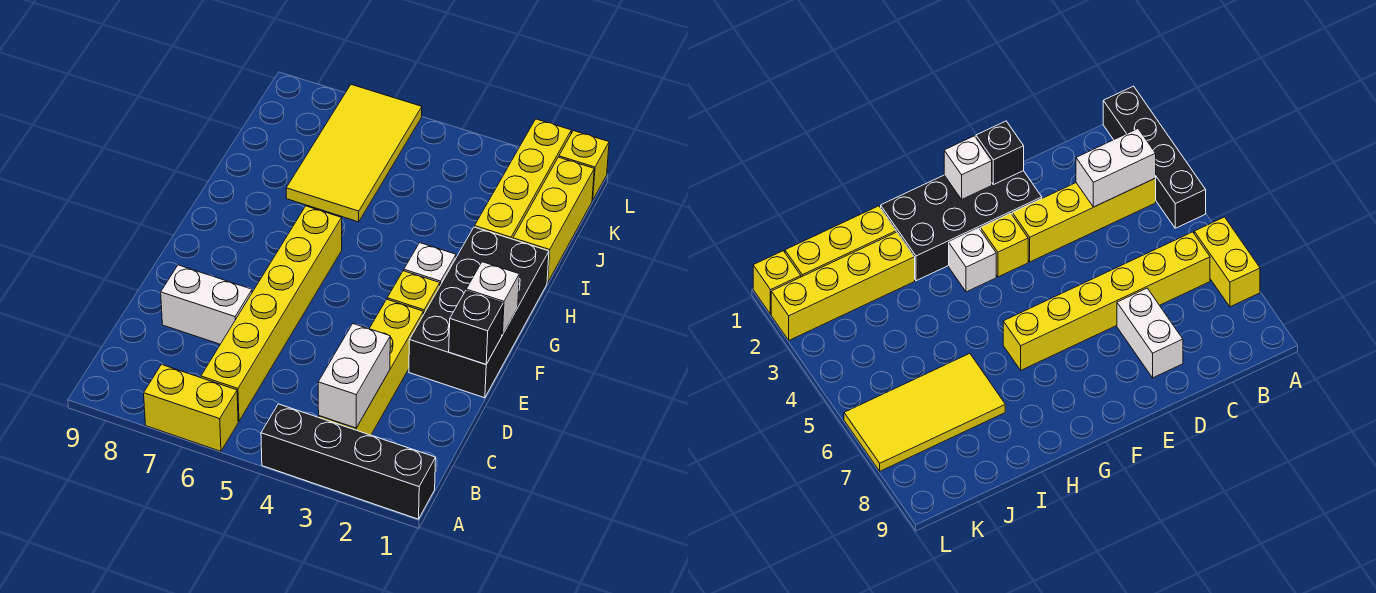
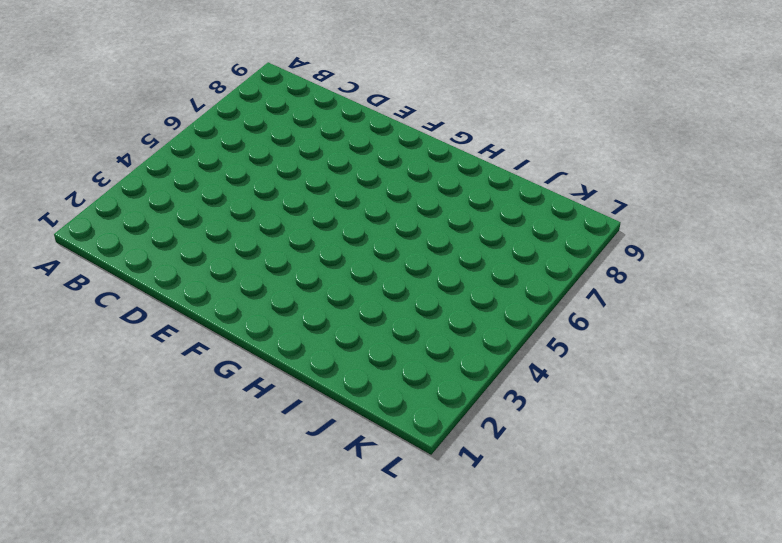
none -> black brick A1:A4 level 1
none -> yellow brick A6:A7 level 1
none -> yellow brick B3:E3 level 1

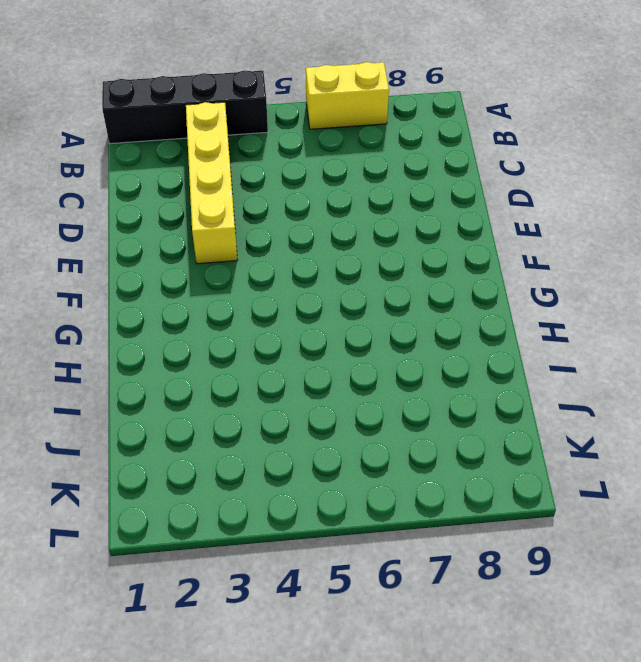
none -> yellow brick B6:G6 level 1
none -> white brick D7:D8 level 1
none -> black brick E1:H2 level 1

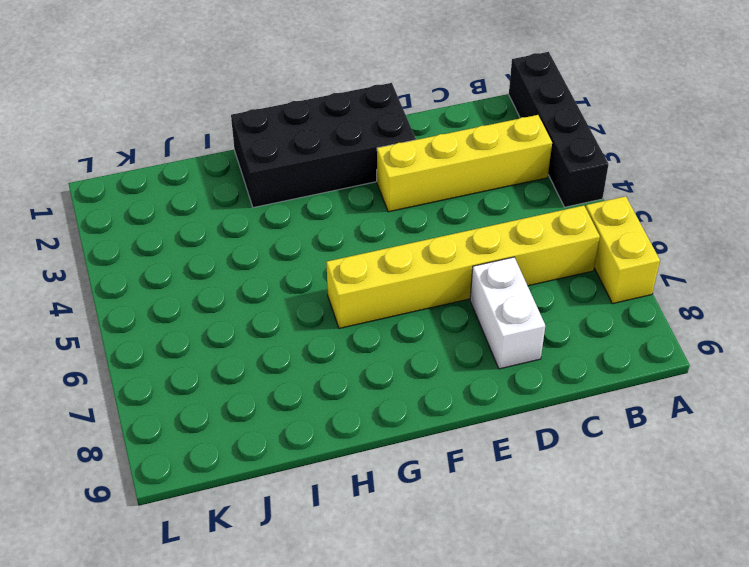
none -> yellow brick F3 level 1
none -> white brick G3 level 1
none -> yellow brick I1:K1 level 1

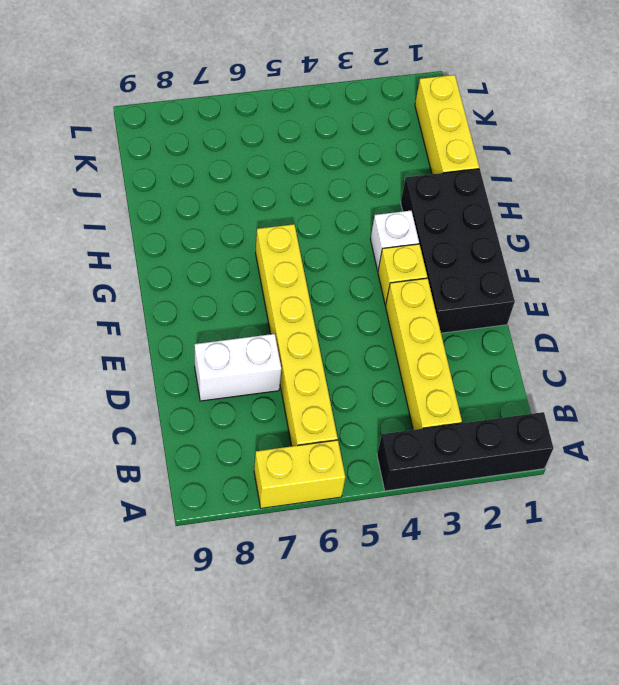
none -> yellow brick I2:L2 level 1
none -> yellow tile I6:L7 level 1
none -> yellow brick L1 level 1

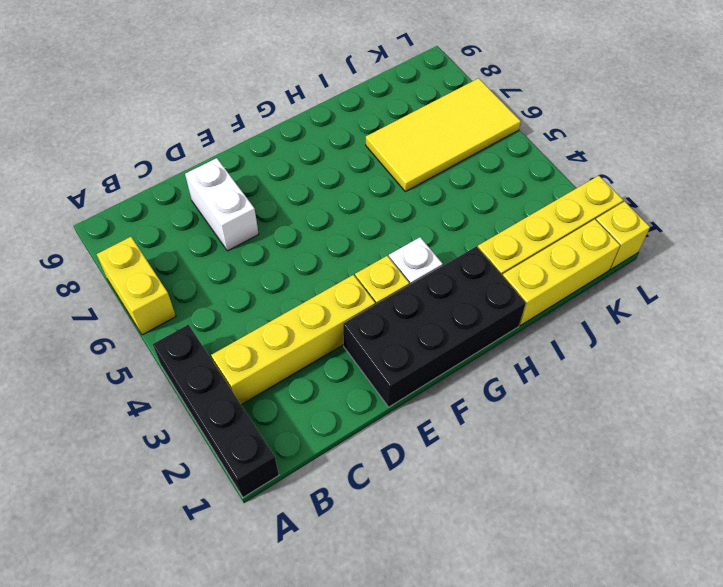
none -> yellow brick B6:G6 level 1
none -> white brick B3:C3 level 2
none -> black brick E1 level 2

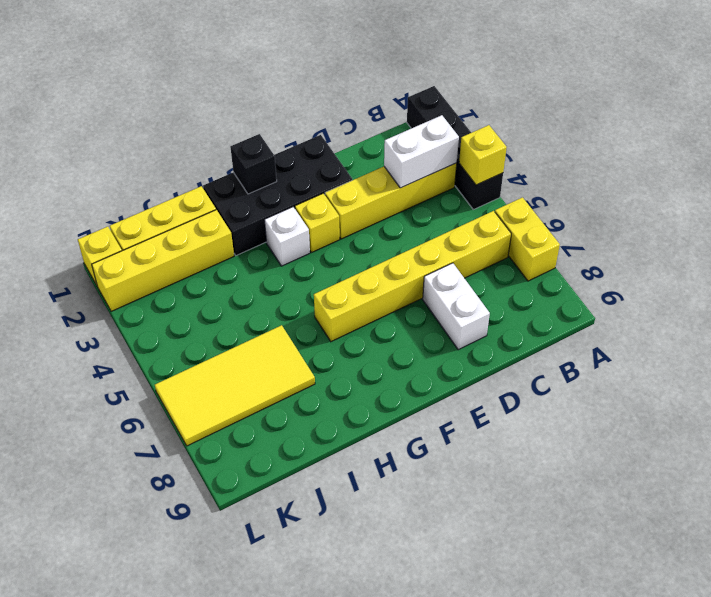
yellow brick A4 level 2 -> none
black brick G1 level 2 -> black brick E1 level 2
none -> white brick F1 level 2

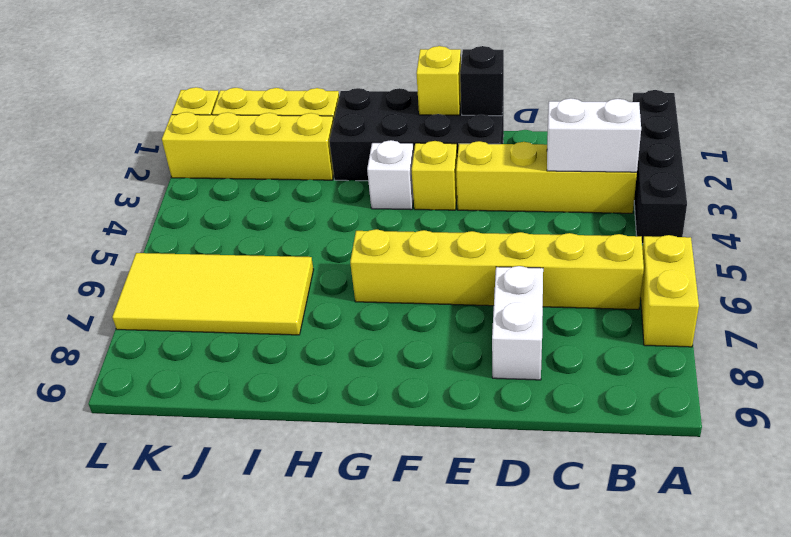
yellow brick F1 level 2 -> white brick F1 level 2

